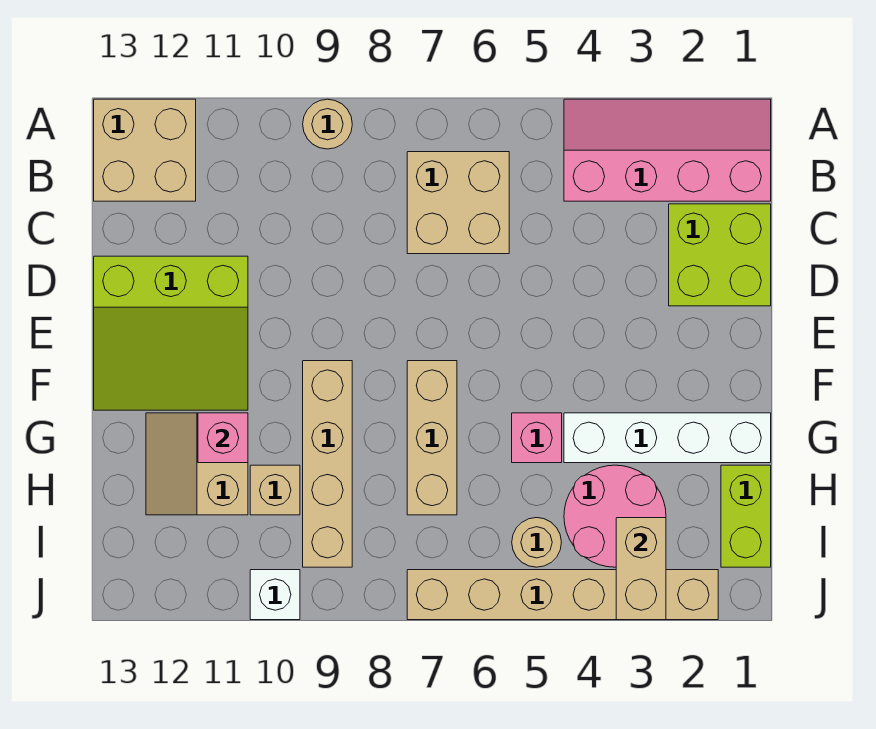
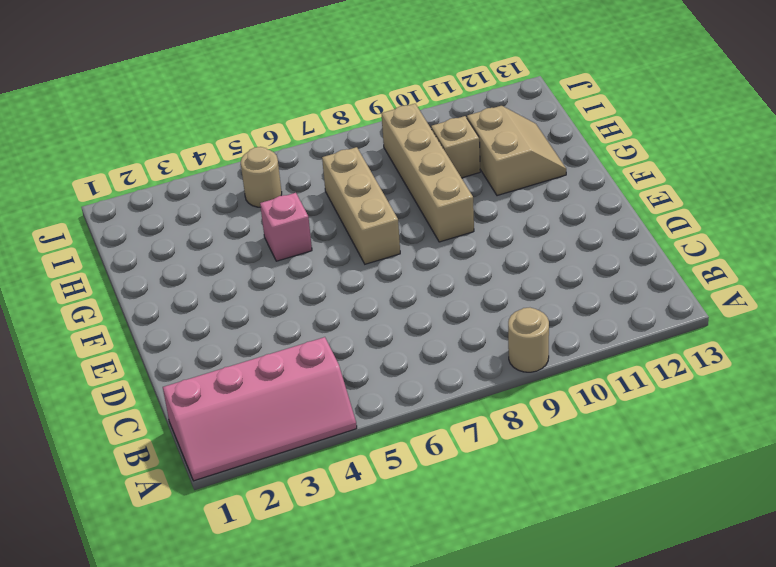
none -> tan brick A12:B13 level 1
none -> tan brick B6:C7 level 1
none -> lime brick C1:D2 level 1

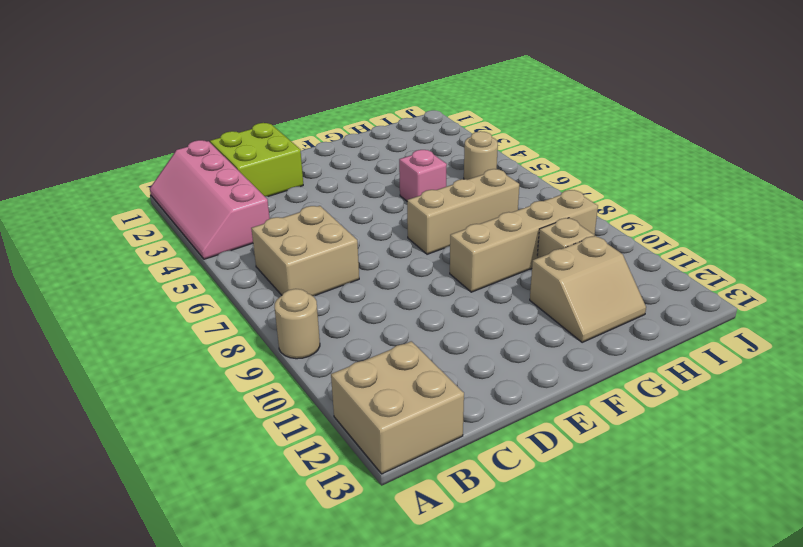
none -> lime slope D11:F13 level 1 top D
none -> white brick G1:G4 level 1
none -> lime brick H1:I1 level 1

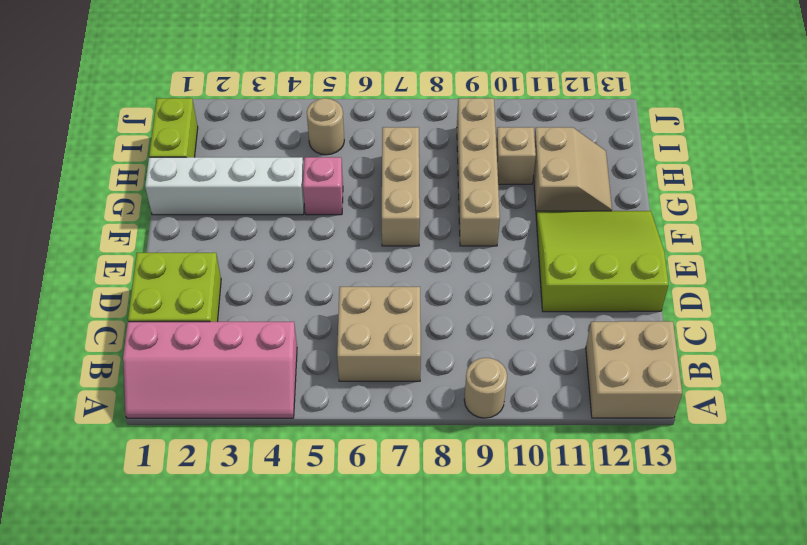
none -> pink round brick H3:I4 level 1
none -> tan brick J2:J7 level 1
none -> white brick J10 level 1

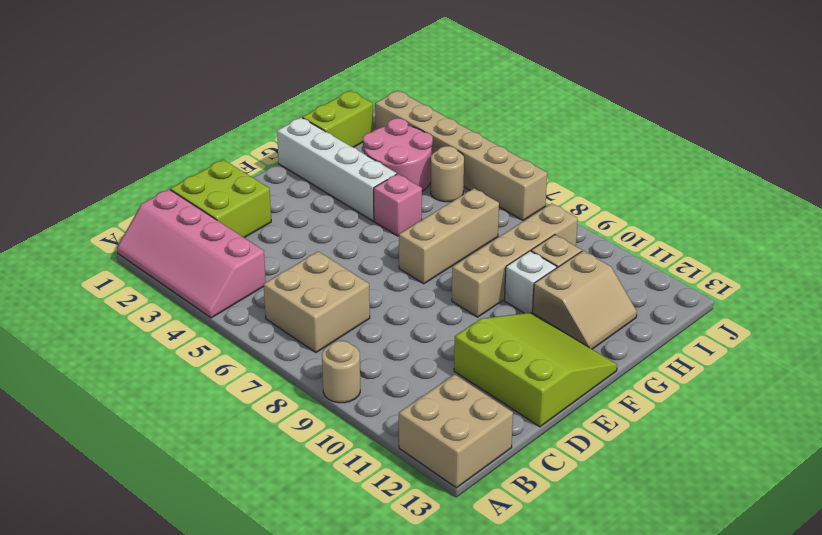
white brick G10 level 1 -> white brick J10 level 1
none -> pink brick G11 level 2
none -> tan brick I3:J3 level 2

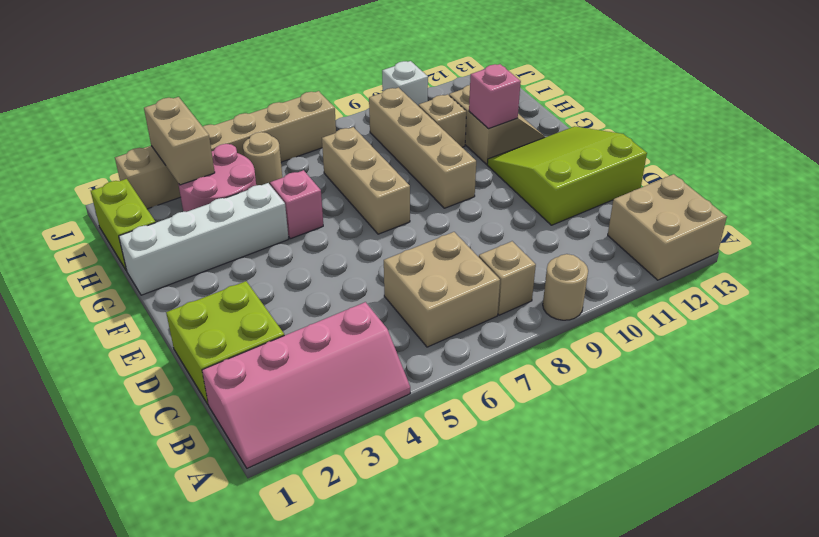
tan brick B8 level 1 -> none

